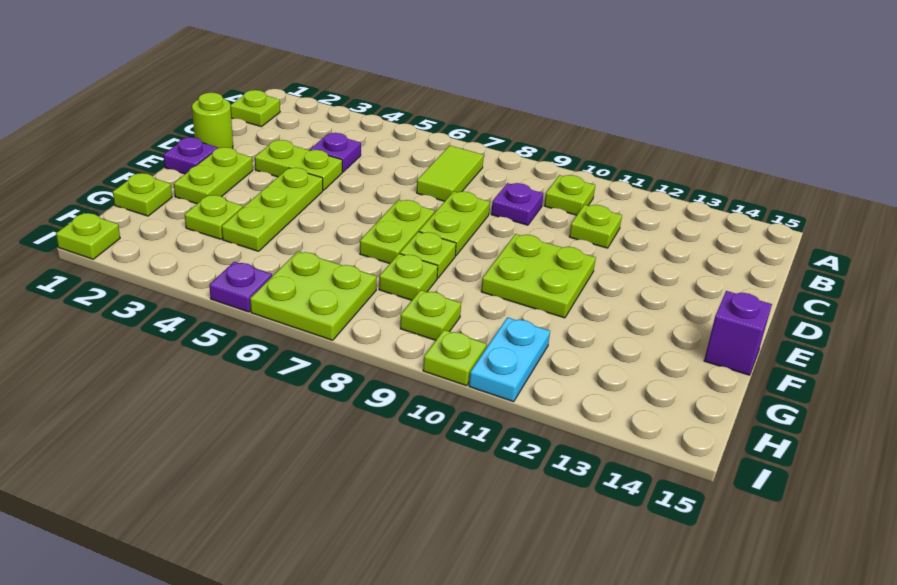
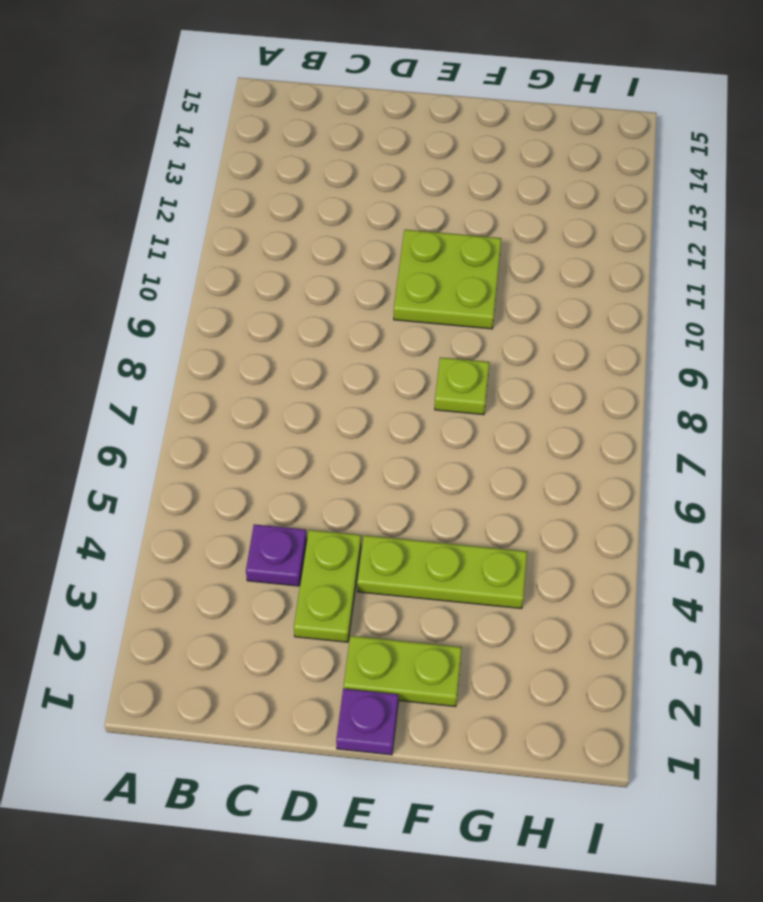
none -> lime plate B1 level 1
none -> lime tile B7:C7 level 1
none -> lime plate B10 level 1

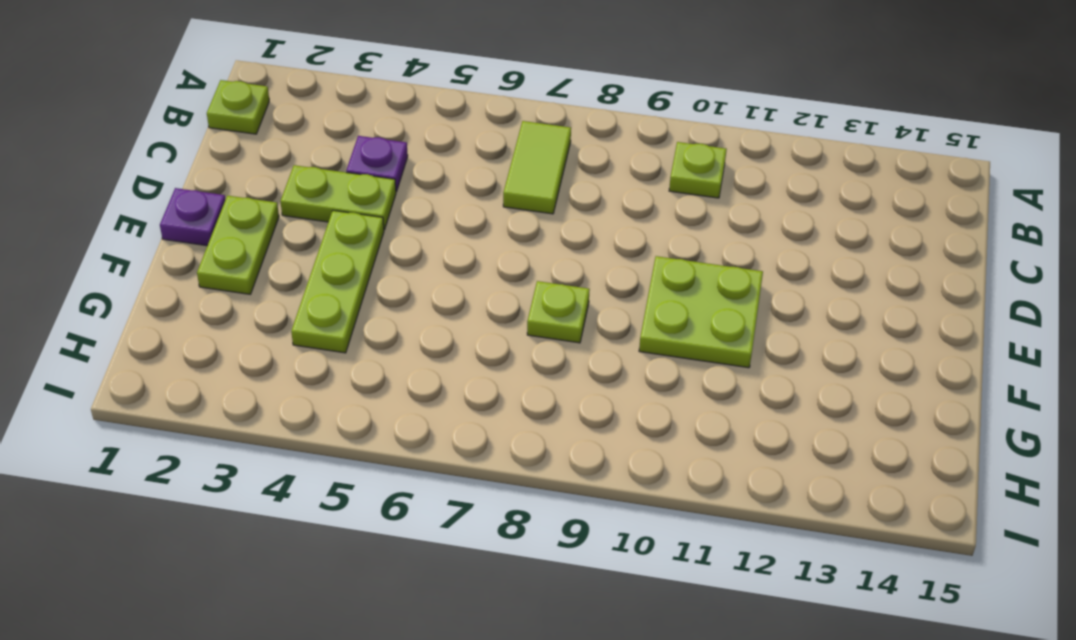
none -> purple plate C9 level 1
none -> lime plate C11 level 1
none -> lime round brick D1 level 1

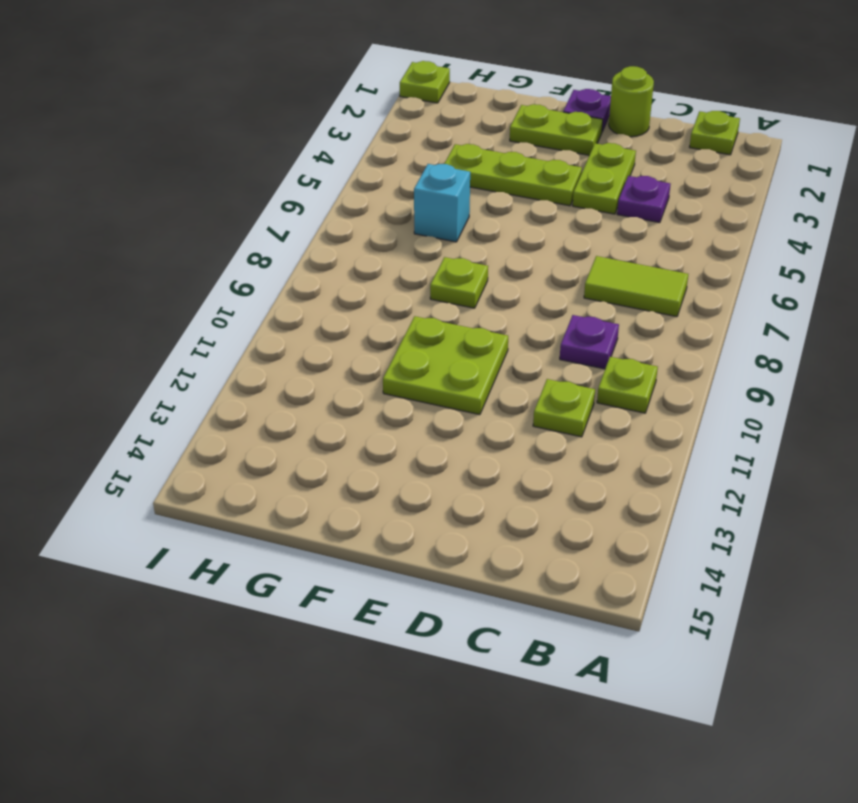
cyan brick G6 level 1 -> none
none -> lime plate D8:E8 level 1
none -> lime plate E7:F7 level 1
none -> purple brick F15 level 1

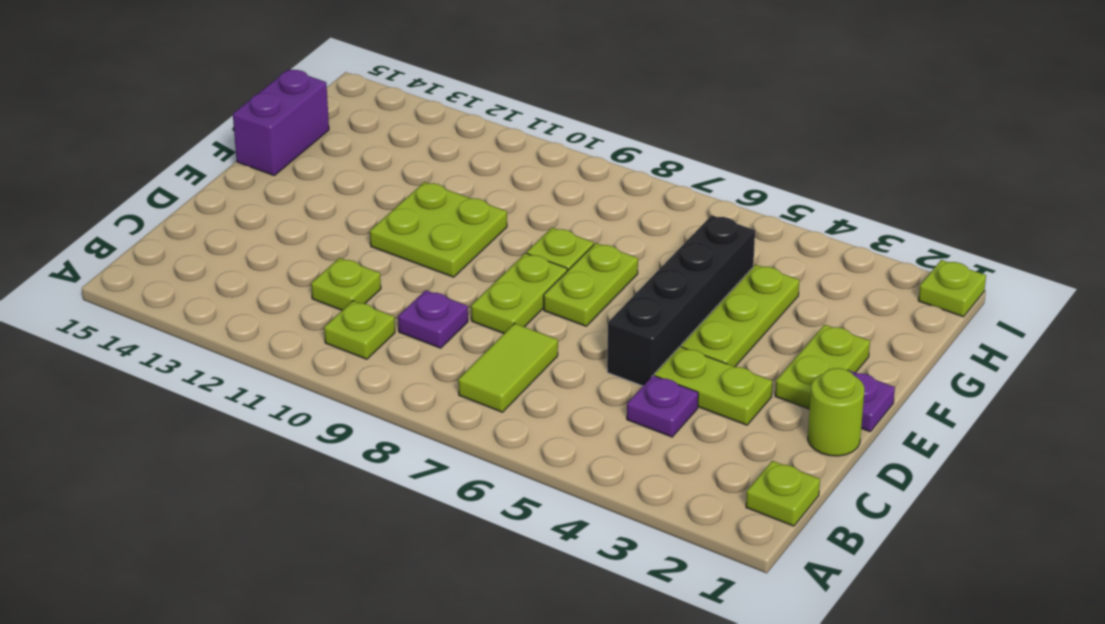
black brick D5:G5 level 1 -> none
purple brick F15:G15 level 1 -> purple brick F15 level 1
none -> lime plate G1 level 1
none -> lime plate G3 level 1
none -> lime plate G8 level 1

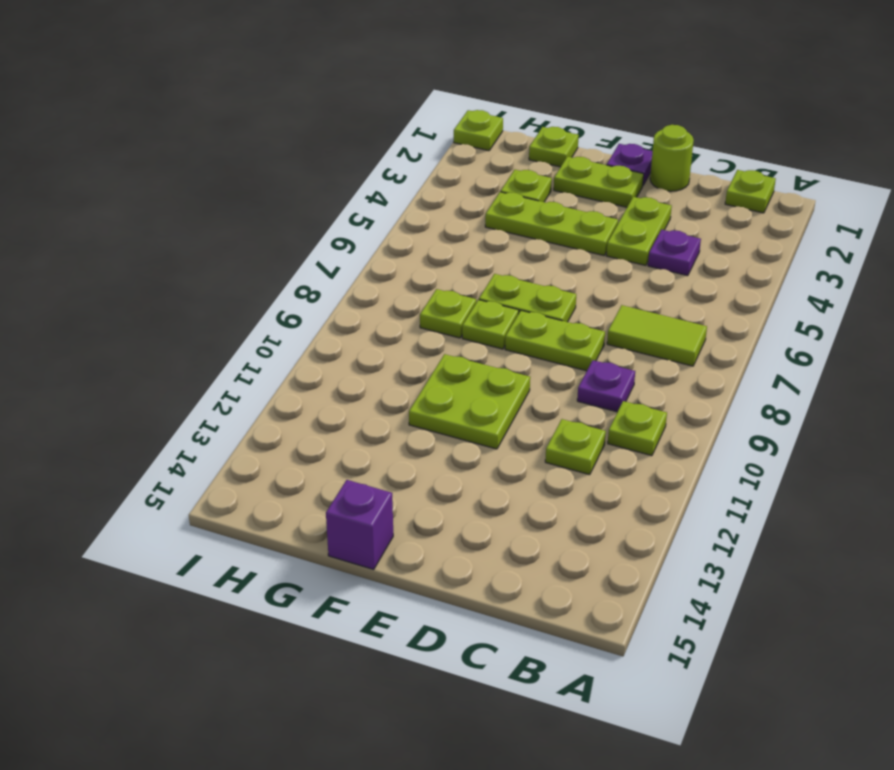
none -> lime plate H6:I7 level 1
none -> lime plate H9 level 1
none -> cyan plate H11:I11 level 1

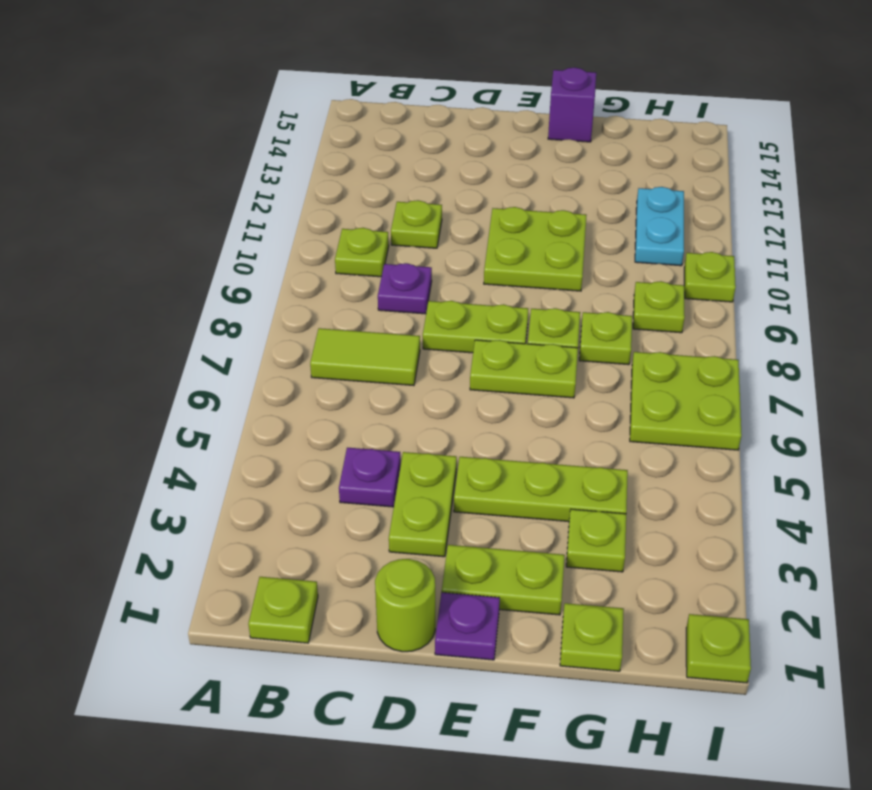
cyan plate H11:H12 level 1 -> cyan plate H11:I11 level 1
none -> purple plate I5 level 1

